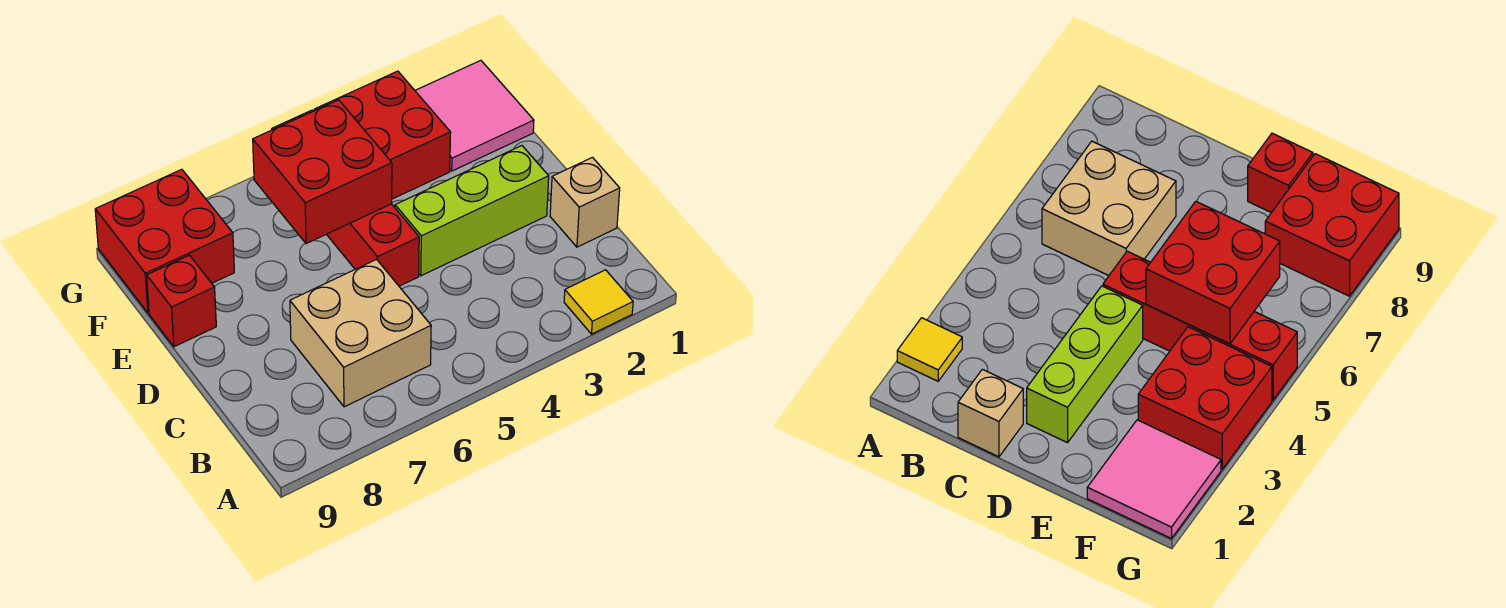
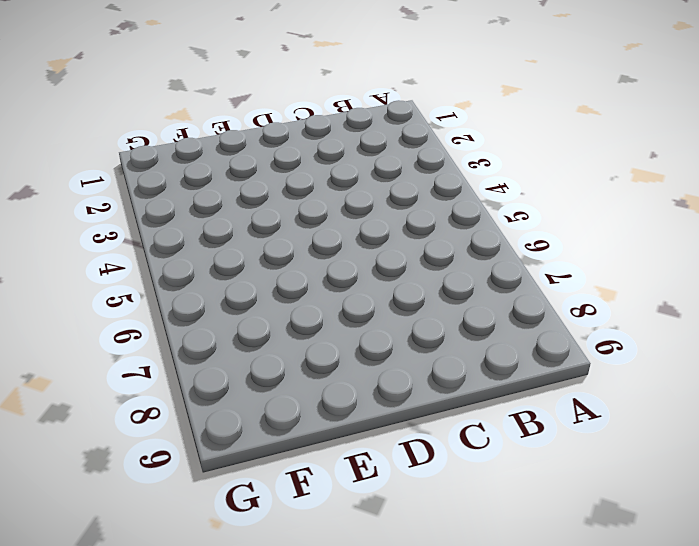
none -> yellow tile A2 level 1
none -> tan brick B6:C7 level 1

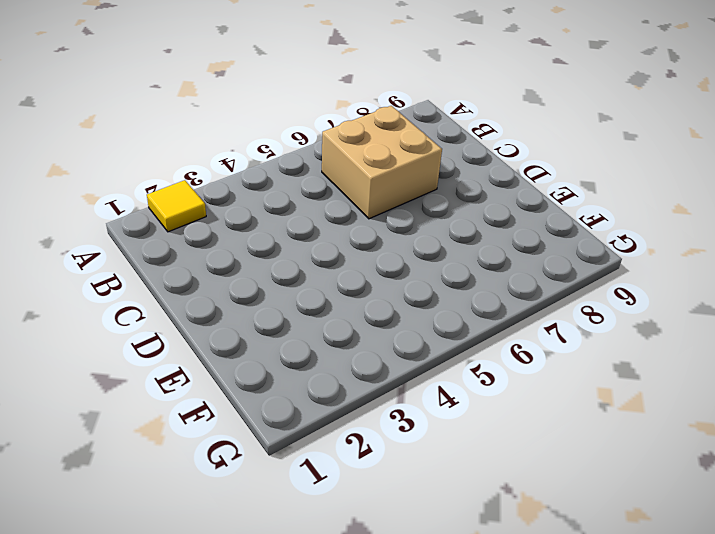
none -> tan brick C1 level 1
none -> lime brick D2:D4 level 1

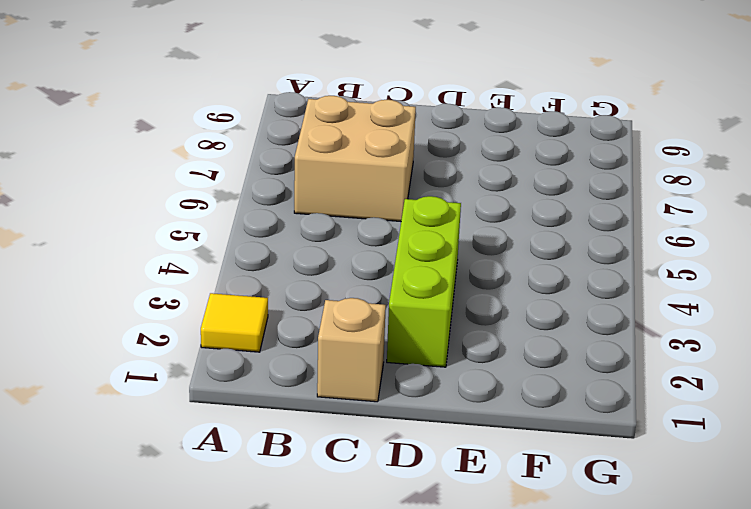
none -> red brick D5:G5 level 1
none -> red brick E9 level 1

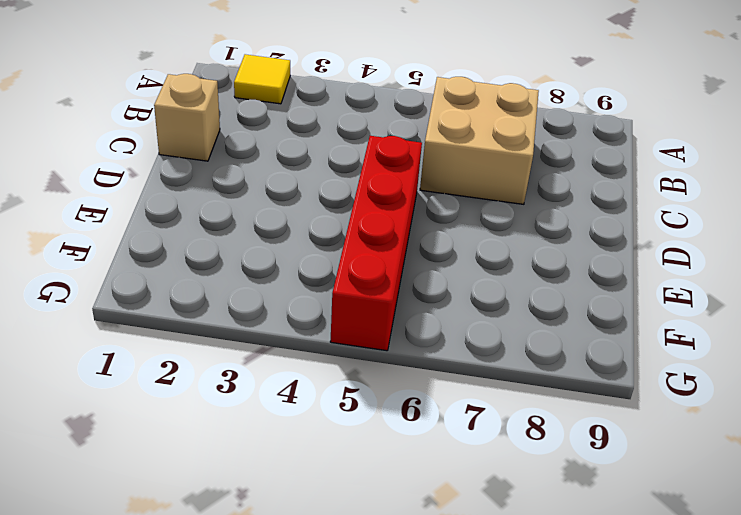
none -> lime brick D2:D4 level 1
none -> red brick E9 level 1

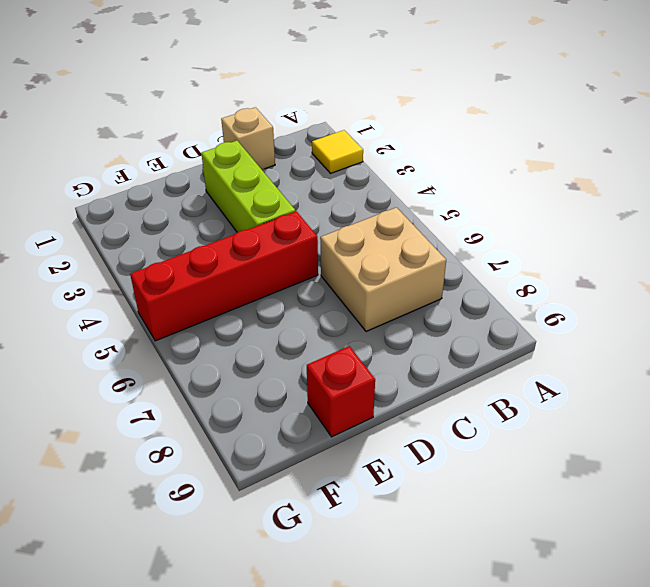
none -> pink tile F1:G2 level 1
none -> red brick F3:G4 level 1

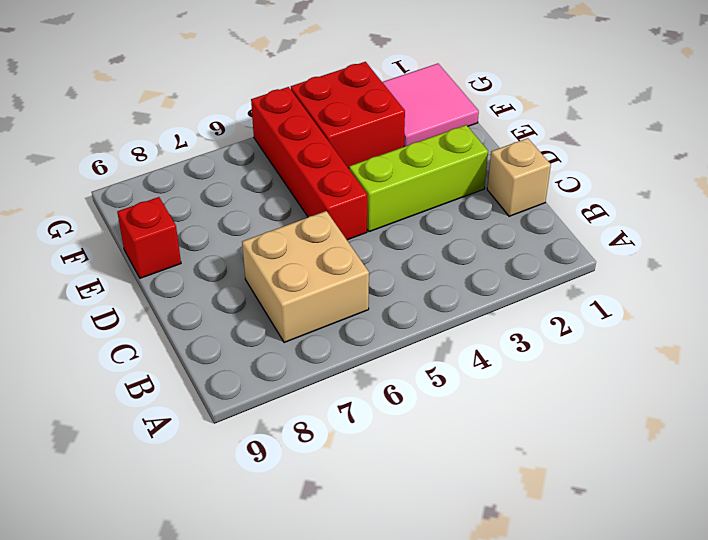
none -> yellow tile A2 level 1
none -> red brick F8:G9 level 1

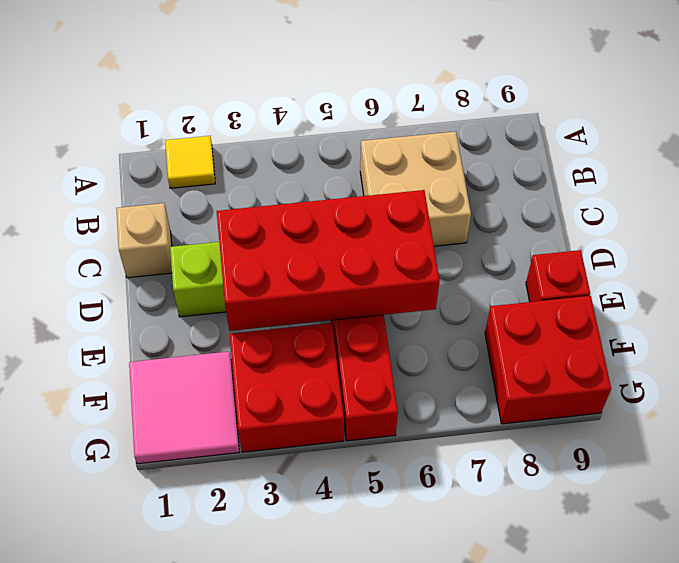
red brick D3:E6 level 2 -> red brick E5:F6 level 2

